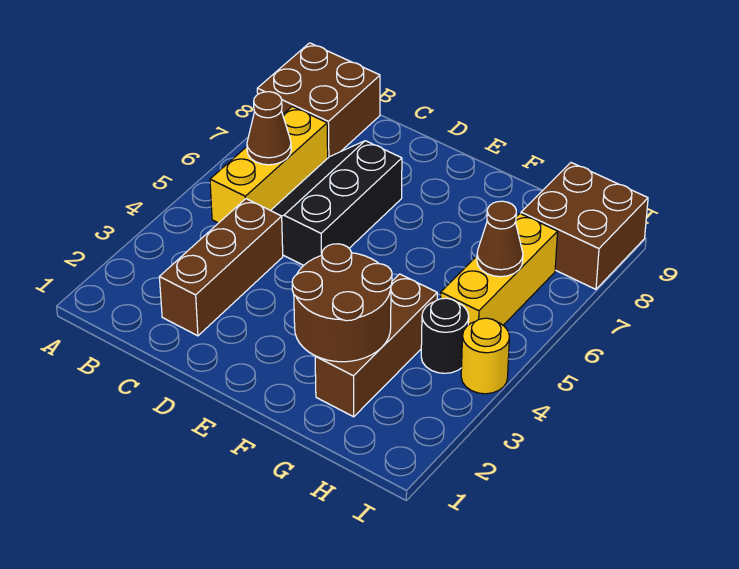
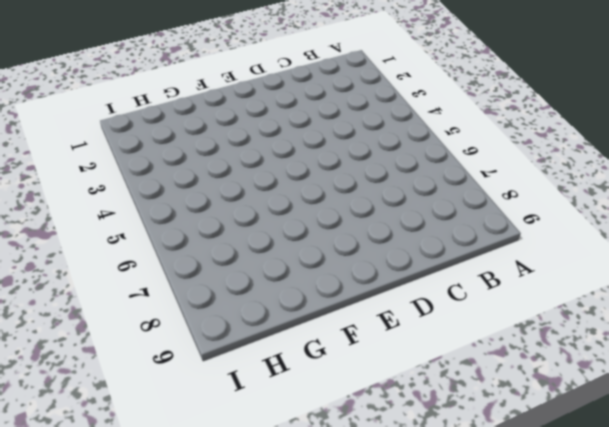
none -> brown brick A8:B9 level 1
none -> yellow brick B5:B7 level 1
none -> brown brick C2:C4 level 1

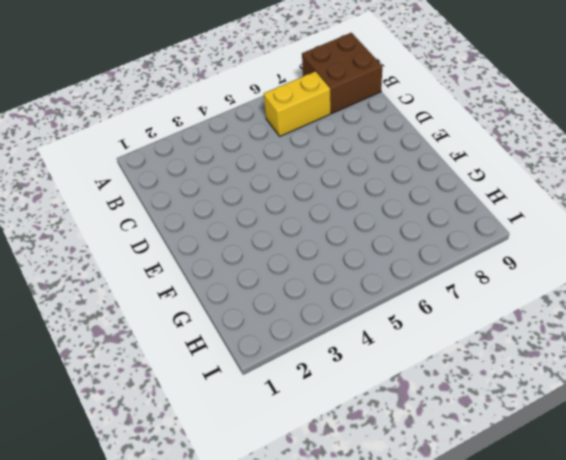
yellow brick B6:B7 level 1 -> yellow brick B5:B7 level 1
none -> brown brick C2:C4 level 1
none -> black slope C5:D7 level 1 top D
none -> brown brick G2:G4 level 1

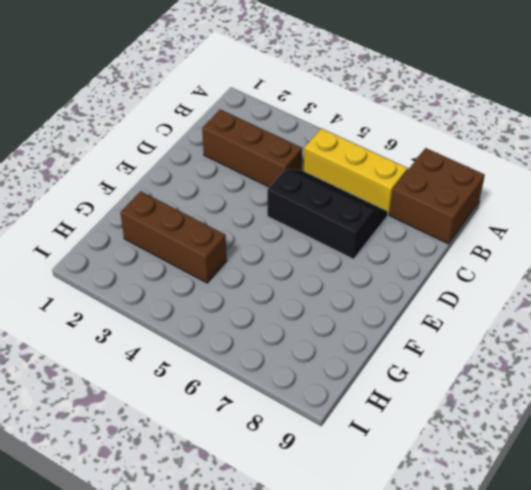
none -> black round brick H4 level 1
none -> yellow brick H5:H7 level 1
none -> brown brick H8:I9 level 1

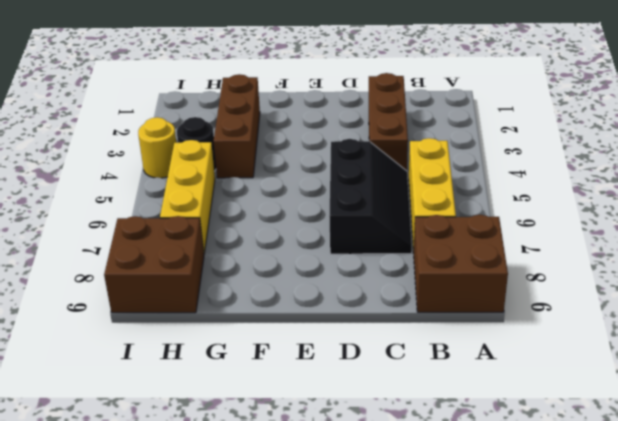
none -> brown cone B6 level 2
none -> brown round brick F2:G3 level 2
none -> brown cone H6 level 2

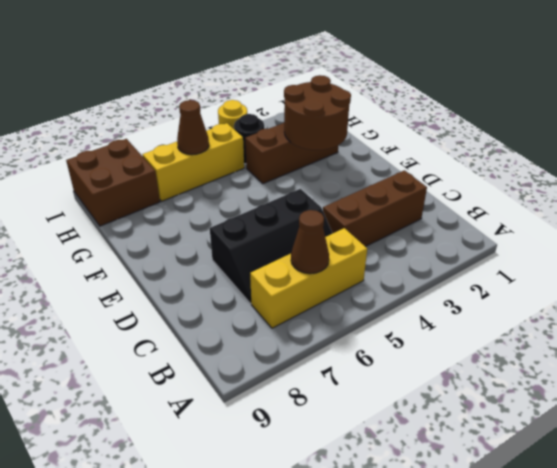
none -> brown brick A8:B9 level 1

